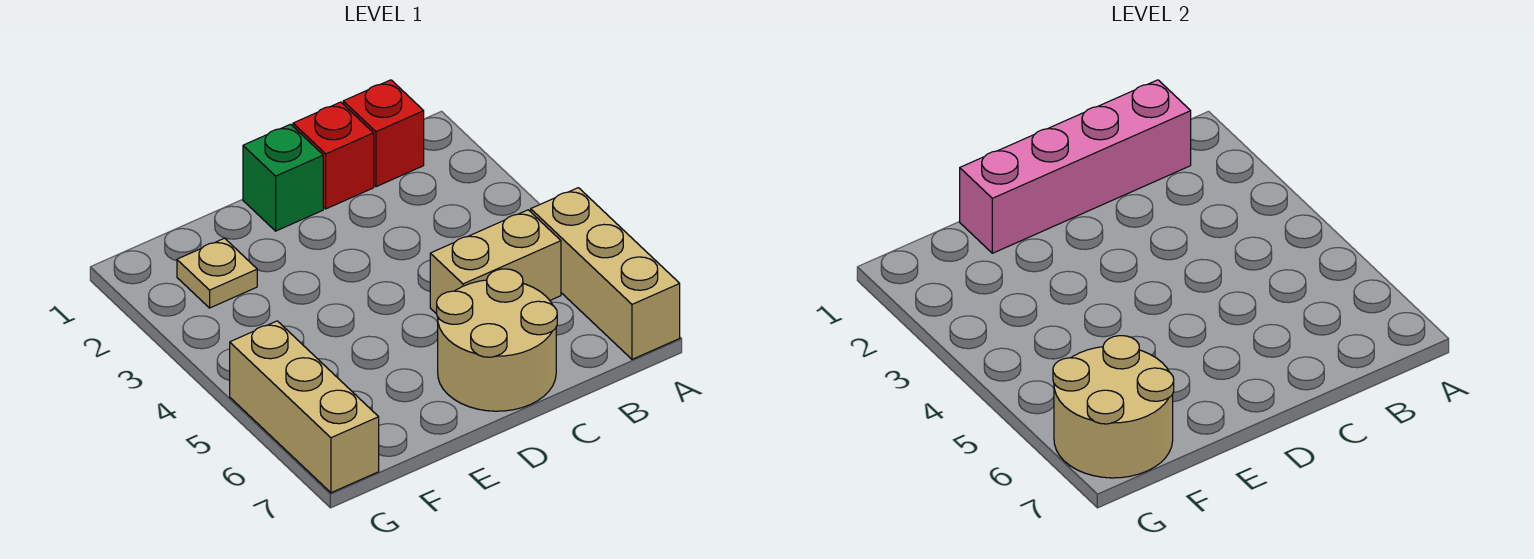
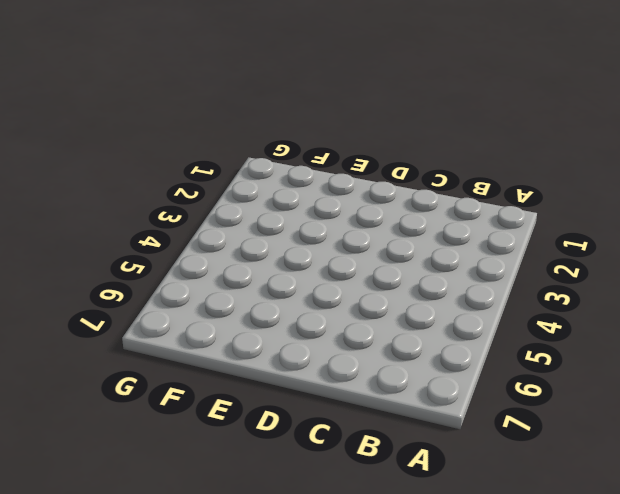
none -> tan brick A5:A7 level 1
none -> red brick B1 level 1

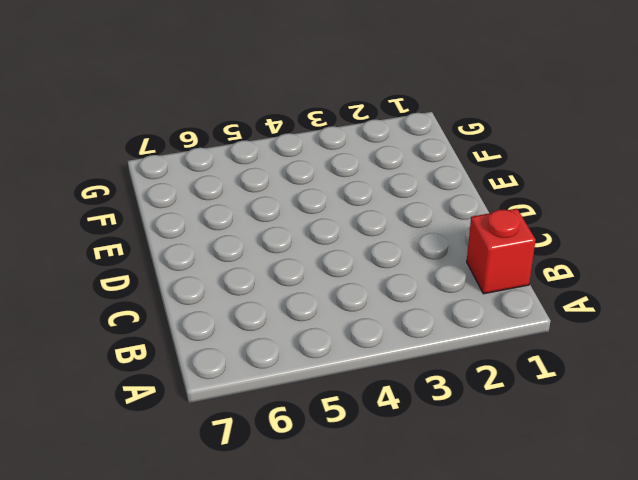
none -> tan brick A5:A7 level 1
none -> tan brick B5:C5 level 1

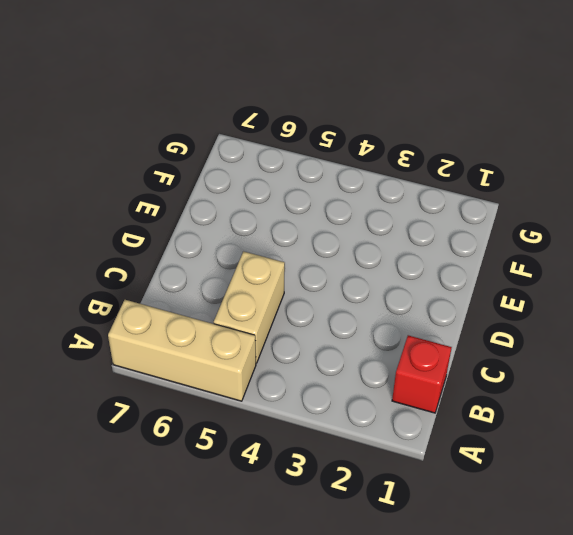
none -> red brick C1 level 1
none -> tan round brick C6:D7 level 1

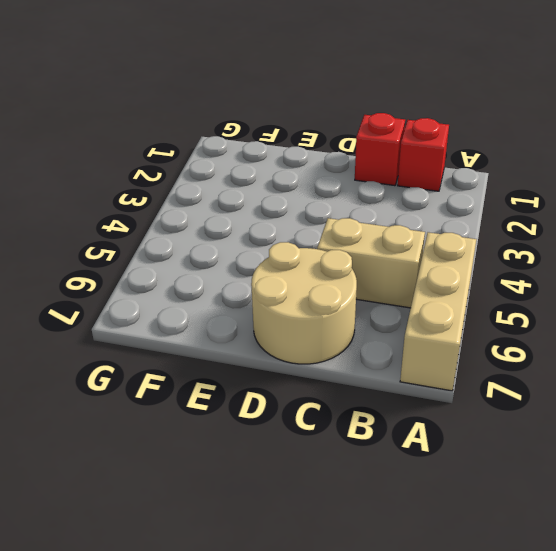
none -> green brick D1 level 1
none -> tan plate F2 level 1

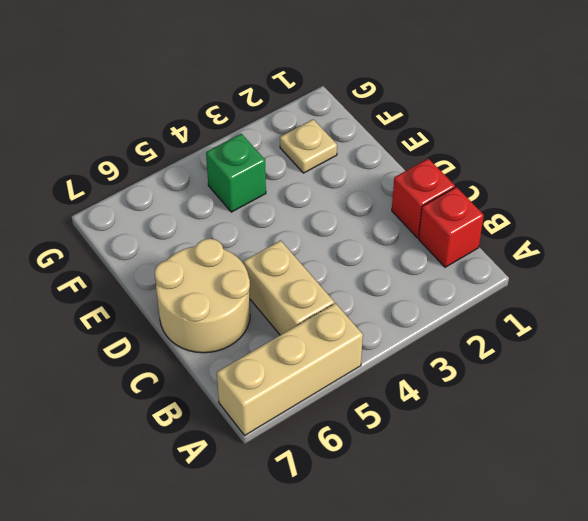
green brick F4 level 1 -> green brick D1 level 1
none -> tan brick G5:G7 level 1
none -> pink brick B1:E1 level 2

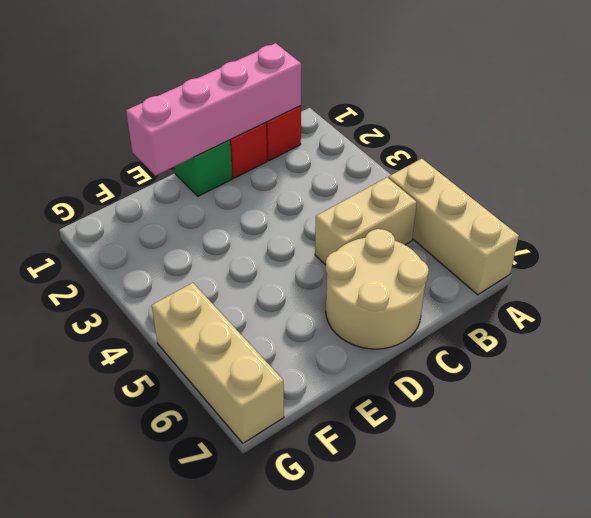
none -> tan plate F2 level 1
none -> tan round brick F6:G7 level 2

